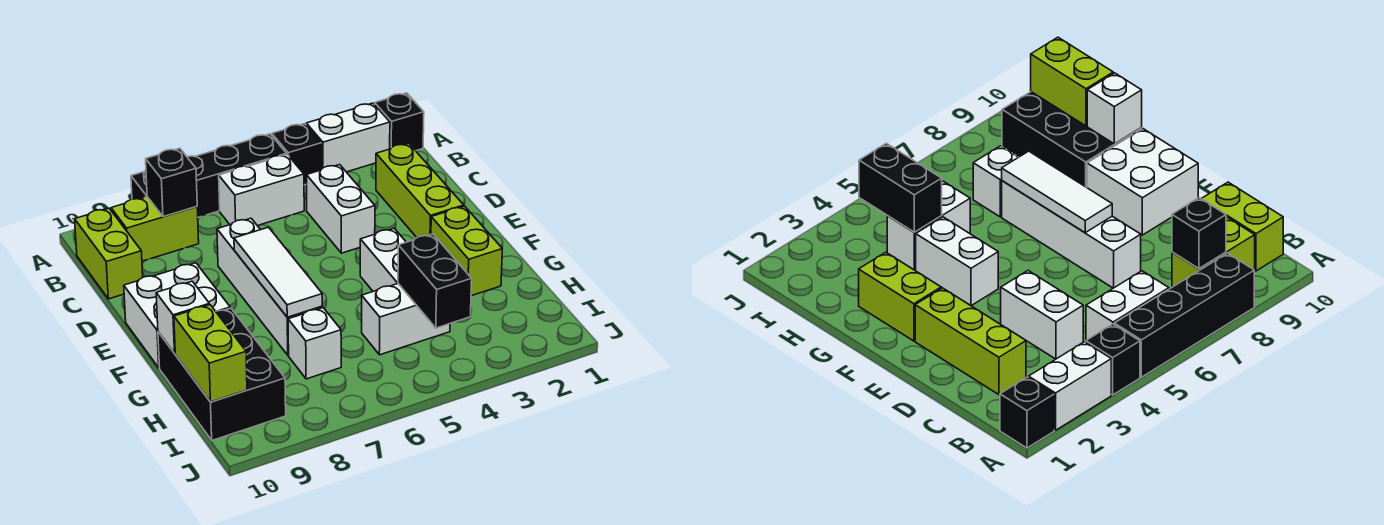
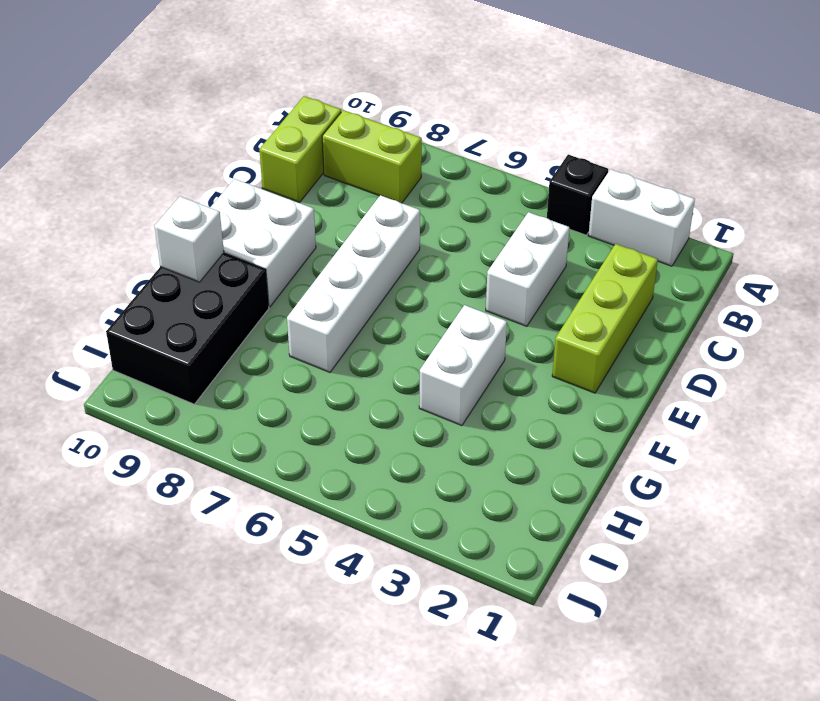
none -> black brick A1 level 1
none -> black brick A5:A8 level 1
none -> white brick B5:B6 level 1

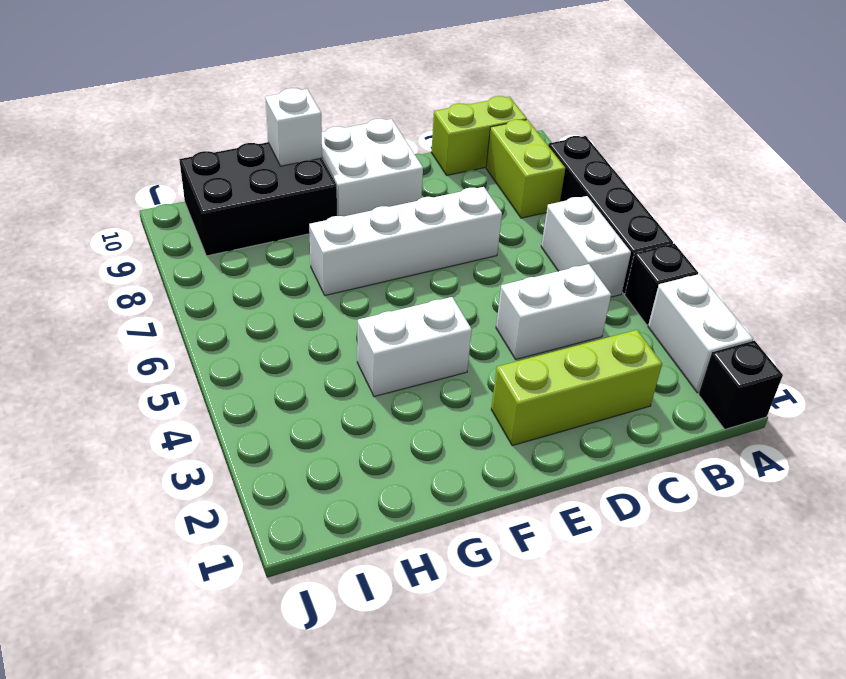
none -> lime brick F2:G2 level 1
none -> white brick H4:H5 level 1
none -> white brick H7 level 1

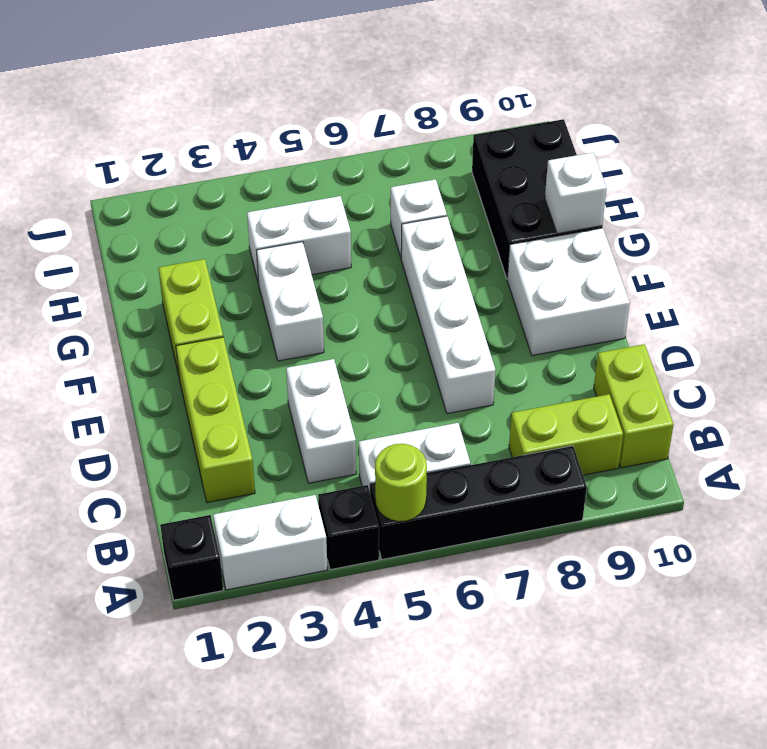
lime round brick A5 level 2 -> none
none -> black brick B8 level 2
none -> white tile E7:G7 level 2
none -> black brick H4:I4 level 2

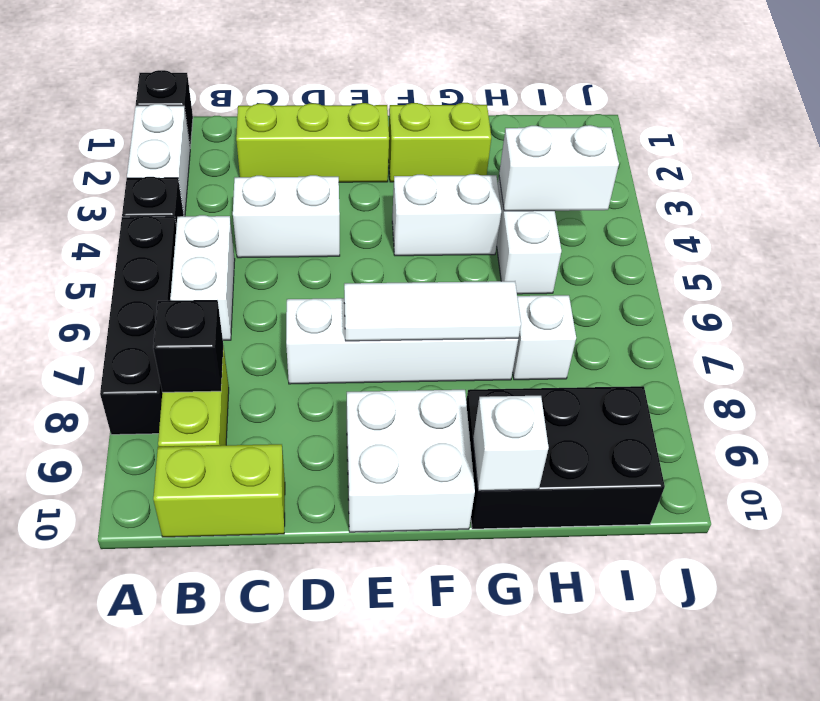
white brick H4:I4 level 2 -> black brick H4:I4 level 2
none -> lime brick H10:I10 level 2

